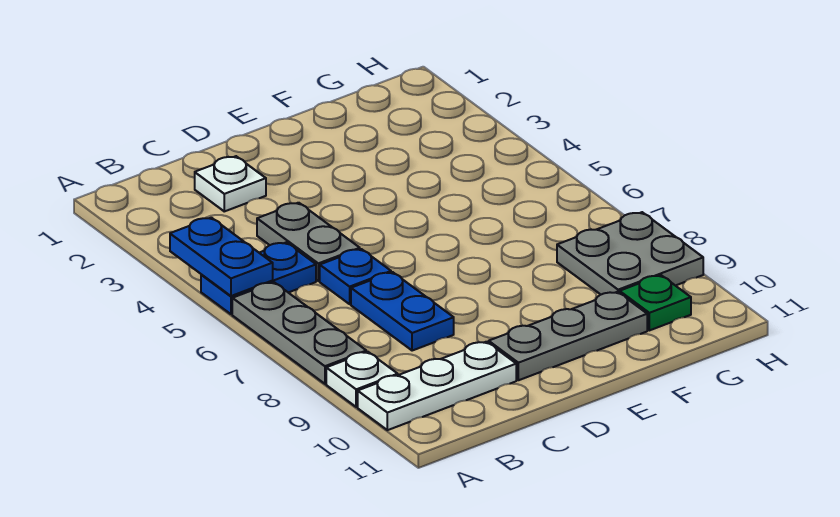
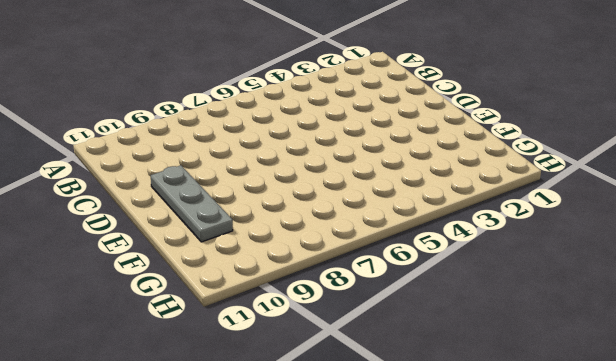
none -> blue plate A5:B5 level 1
none -> grey plate A6:A8 level 1
none -> white plate A9 level 1

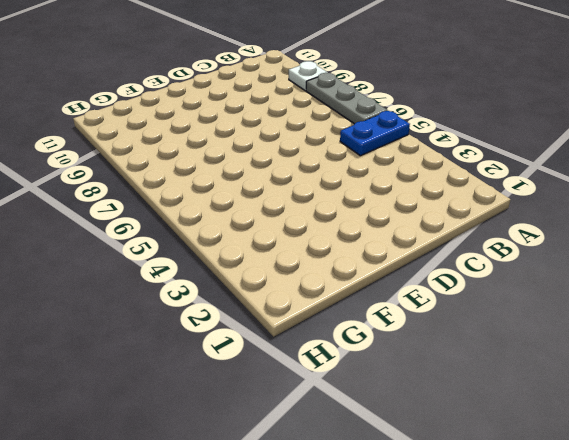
none -> white plate A10:C10 level 1
none -> white plate C2 level 1
none -> grey plate C4:C5 level 1

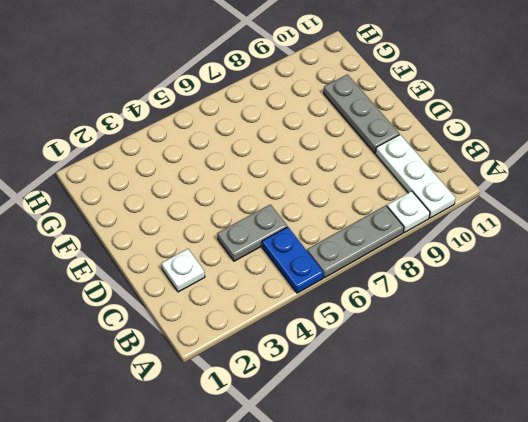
none -> blue plate C6 level 1
none -> blue plate C7:C8 level 1
none -> grey plate G8:H9 level 1

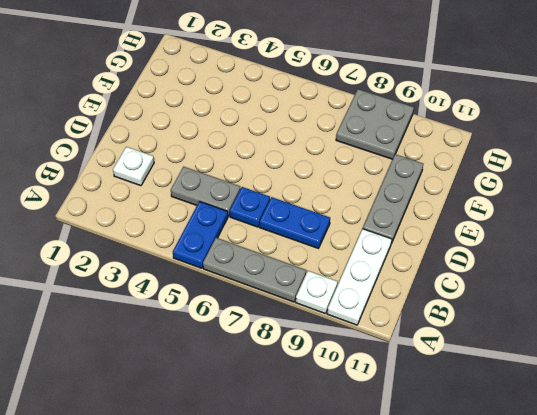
none -> green plate G10 level 1
none -> blue plate A4:A5 level 2

